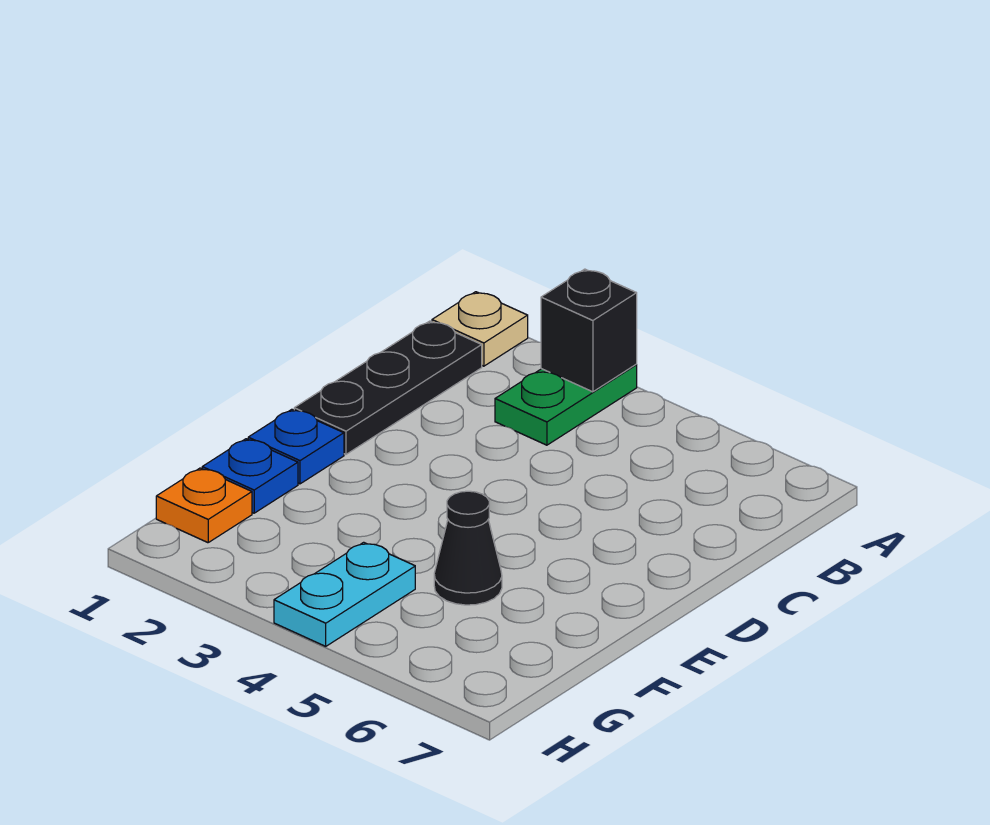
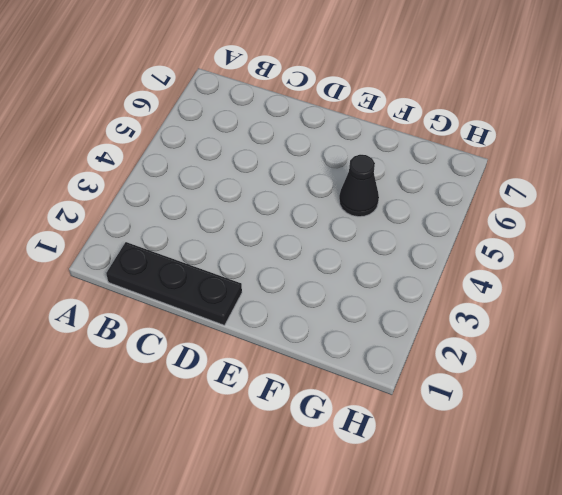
none -> tan plate A1 level 1
none -> green plate A3:B3 level 1

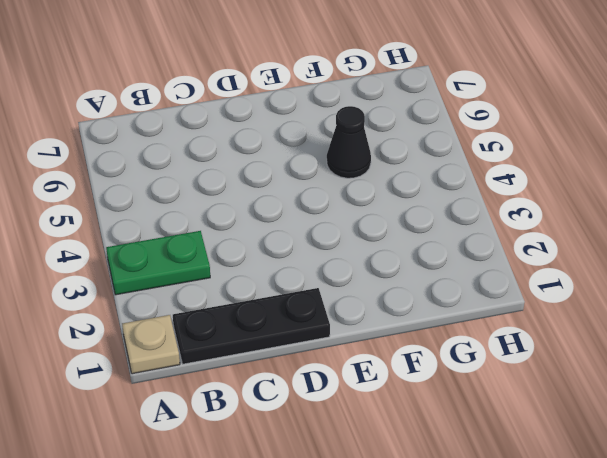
none -> blue plate E1 level 1
none -> blue plate F1 level 1

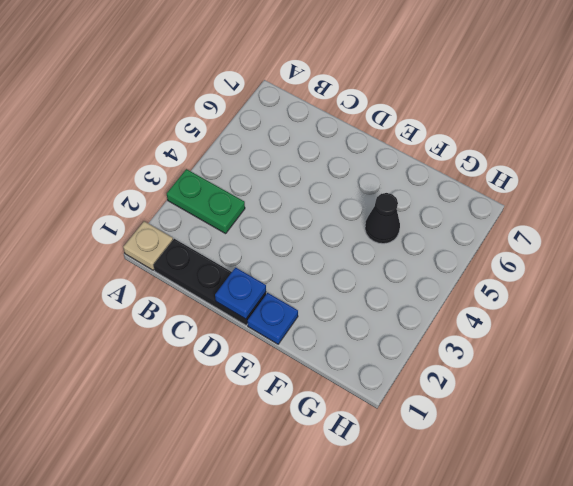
blue plate D1 level 2 -> blue plate F1 level 1
none -> orange plate G1 level 1
none -> cyan plate G4:H4 level 1

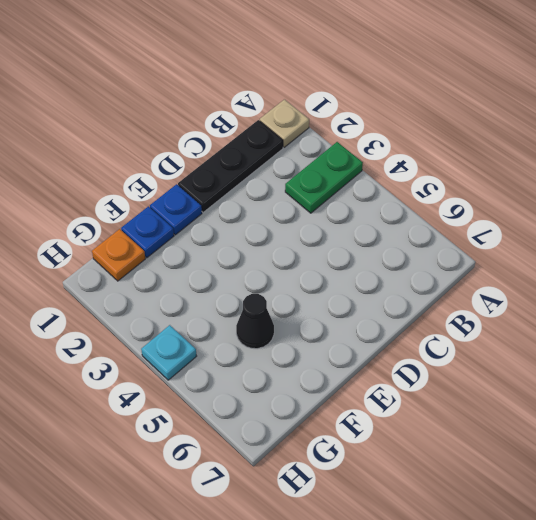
cyan plate H4 level 1 -> cyan plate G4:H4 level 1
none -> black brick A3 level 2

